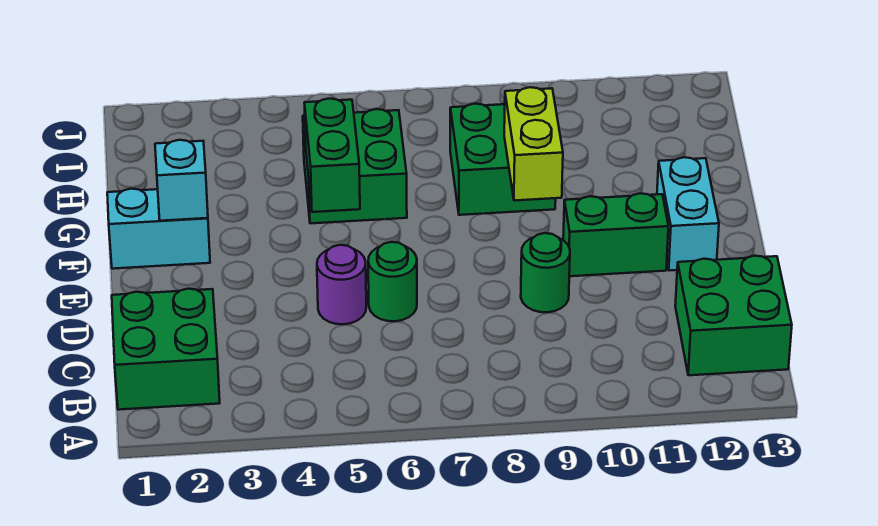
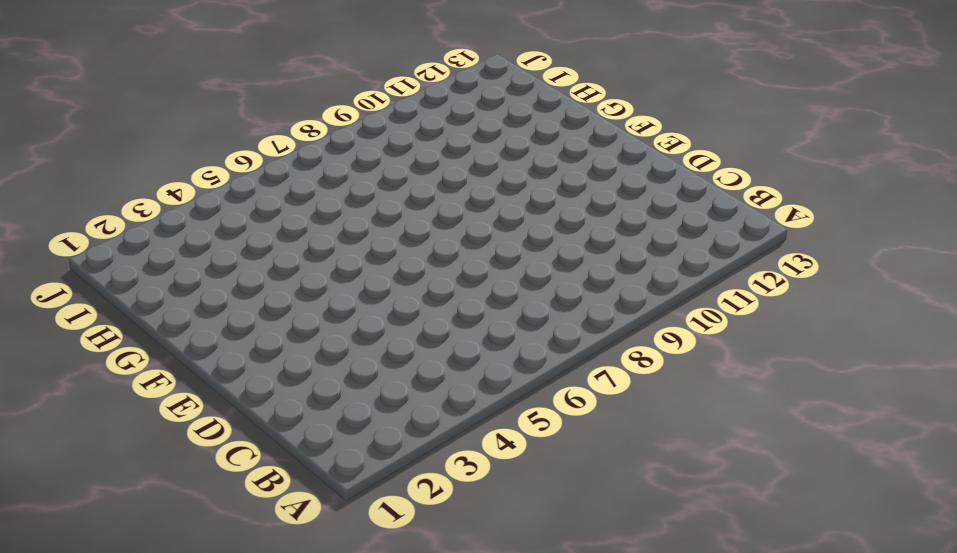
none -> green brick B1:C2 level 1
none -> green brick B12:C13 level 1
none -> purple round brick D5 level 1

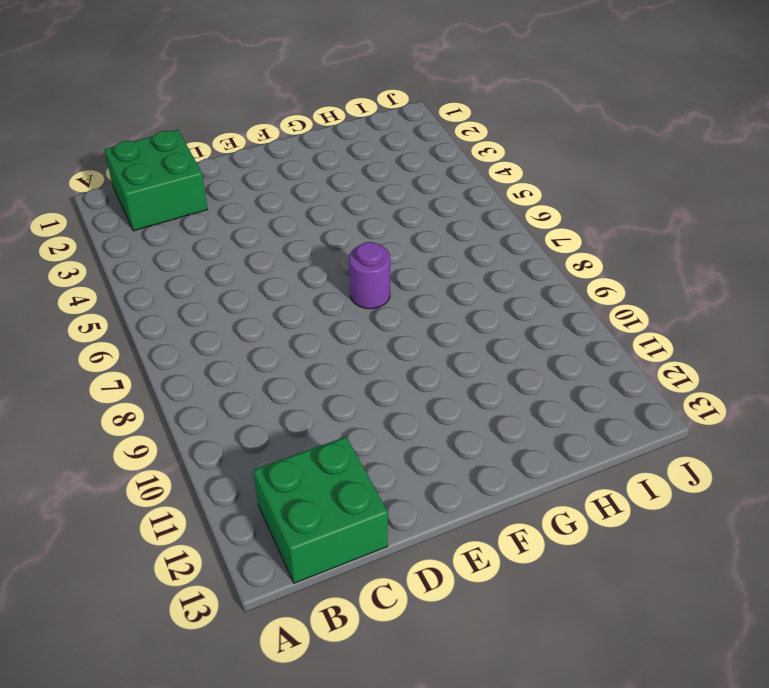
purple round brick F7 level 1 -> purple round brick D5 level 1
none -> green round brick D6 level 1
none -> green round brick D9 level 1
none -> green brick E10:E11 level 1

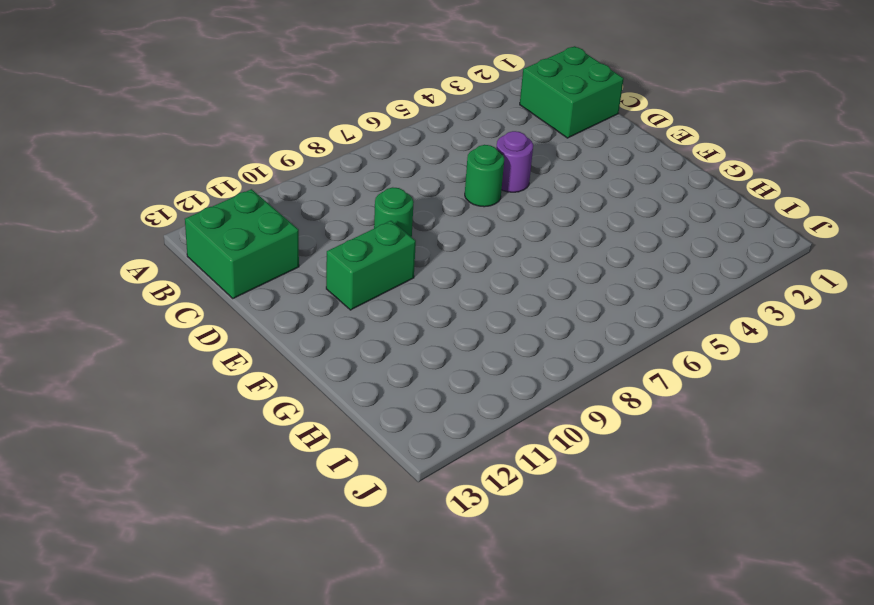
none -> cyan brick E12:F12 level 1
none -> cyan brick F1:F2 level 1
none -> green brick G5:H6 level 1

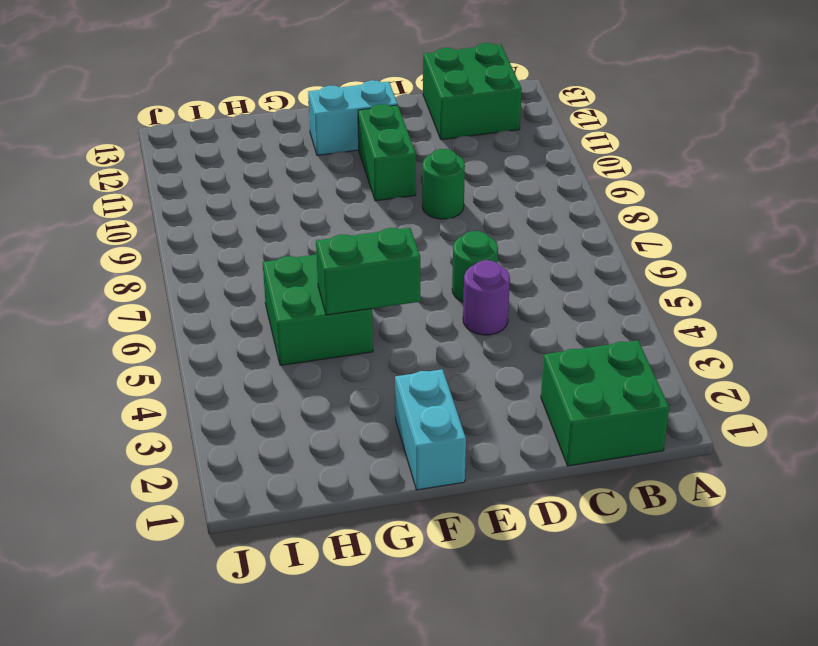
none -> green brick G8:H9 level 1
none -> cyan brick F2 level 2
none -> lime brick F9:G9 level 2

